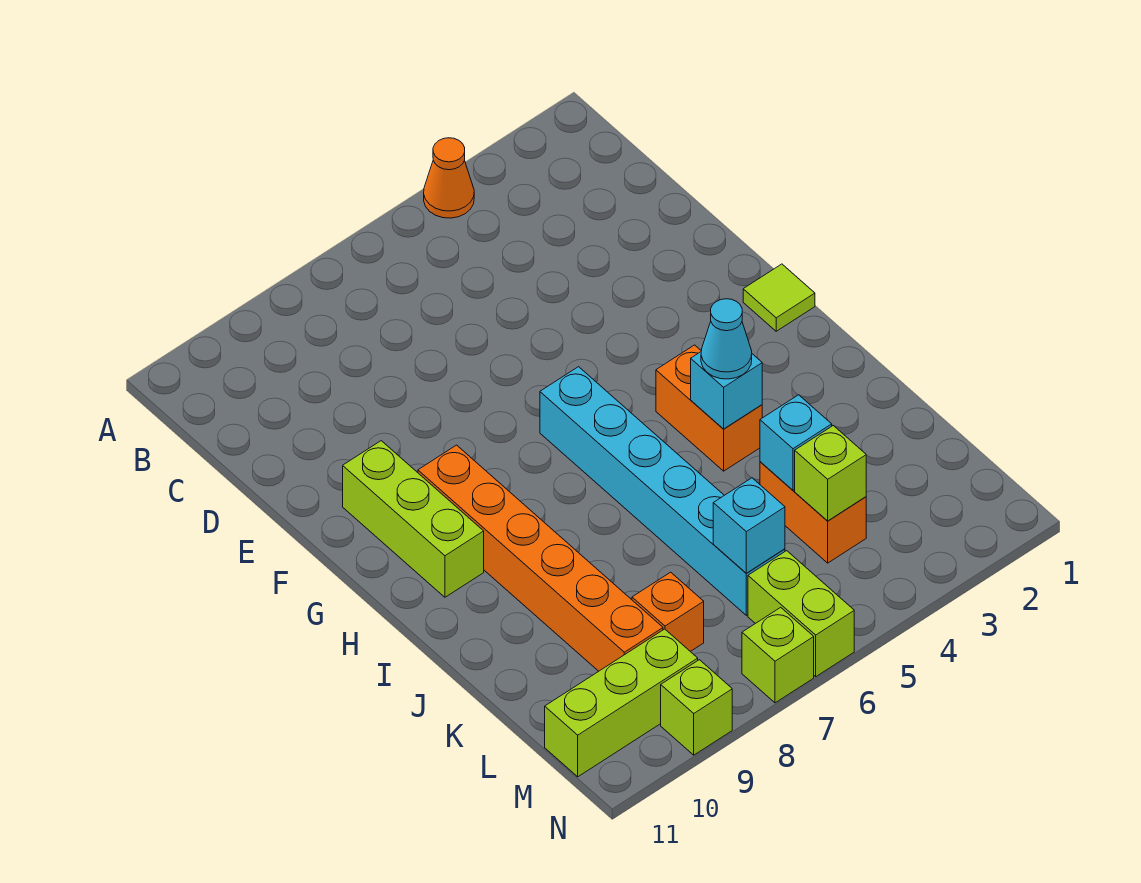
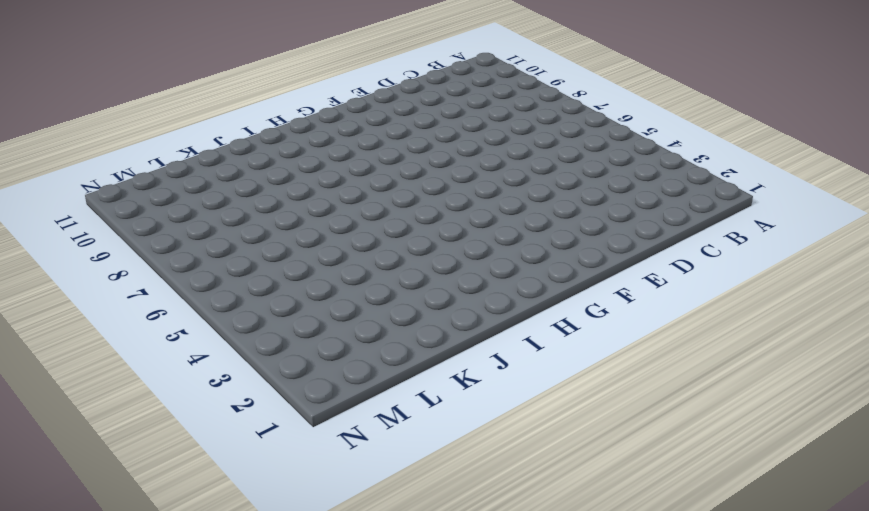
none -> orange cone A4 level 1
none -> lime brick F10:H10 level 1
none -> lime tile G1 level 1

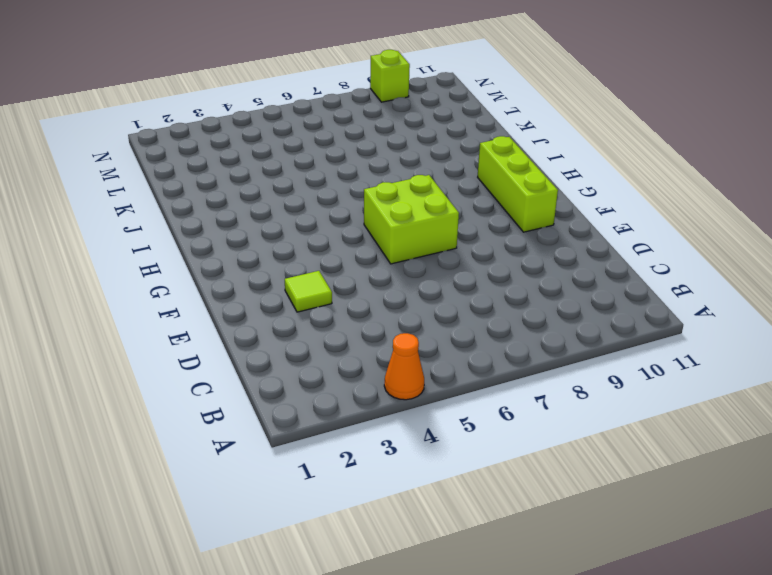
lime tile E3 level 1 -> lime tile G1 level 1
lime brick F6:G7 level 1 -> cyan brick G6:L6 level 1
none -> orange brick G9:L9 level 1
none -> orange brick H4:I4 level 1
none -> orange brick K4:L4 level 1

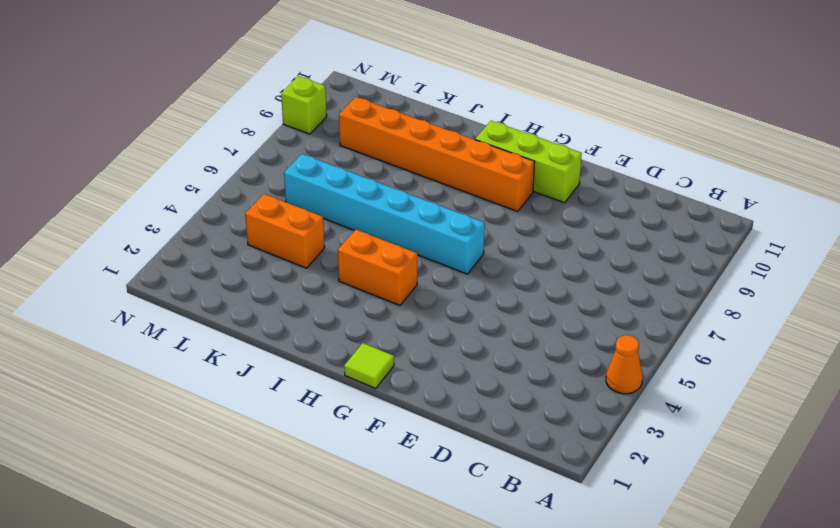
none -> orange brick L8 level 1
none -> lime brick M6:N6 level 1
none -> lime brick M9:M11 level 1

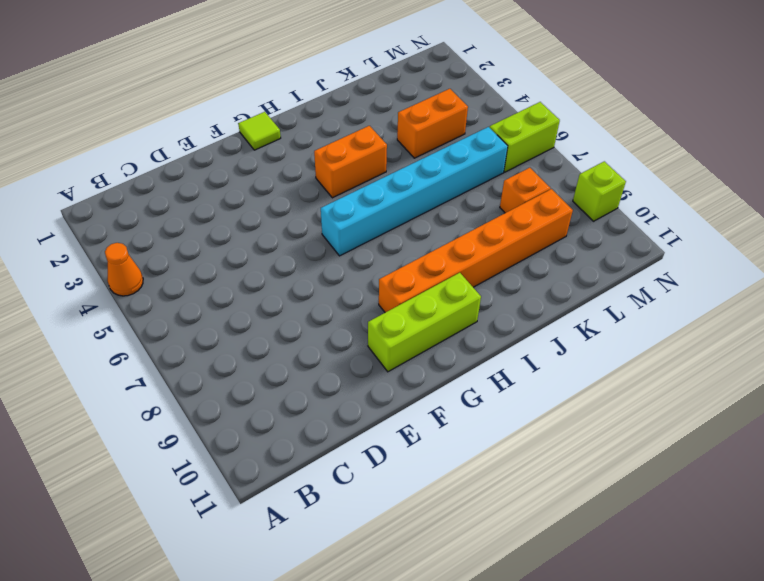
none -> lime brick M9:M11 level 1
none -> lime brick N7 level 1
none -> cyan brick I4 level 2

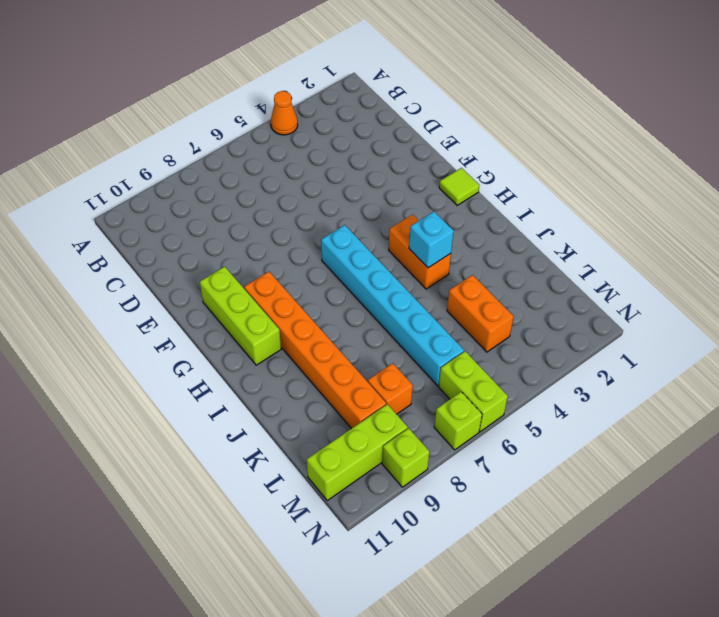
none -> cyan brick K4 level 2
none -> lime brick L4 level 2
none -> cyan brick L6 level 2

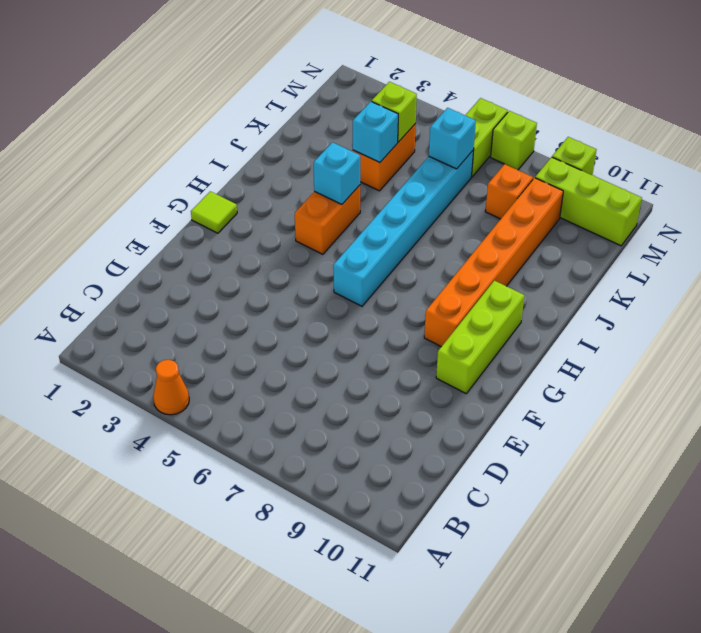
none -> cyan cone I4 level 3

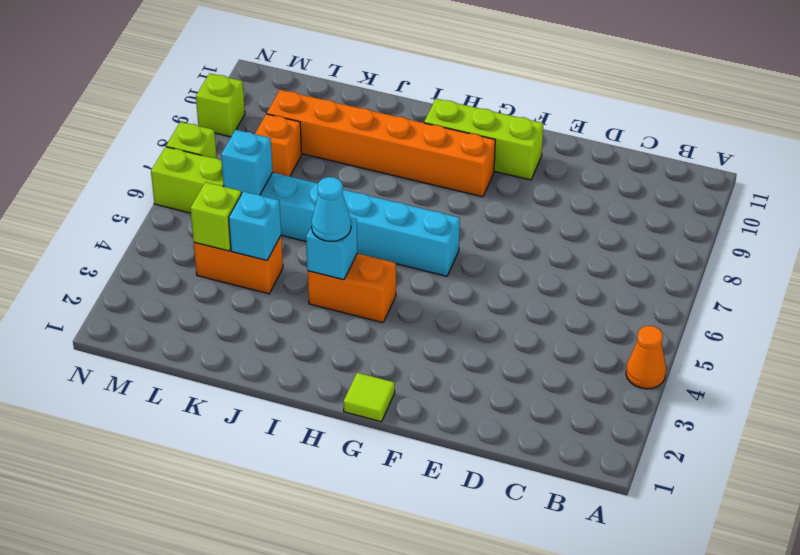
none -> lime brick M9:M11 level 1

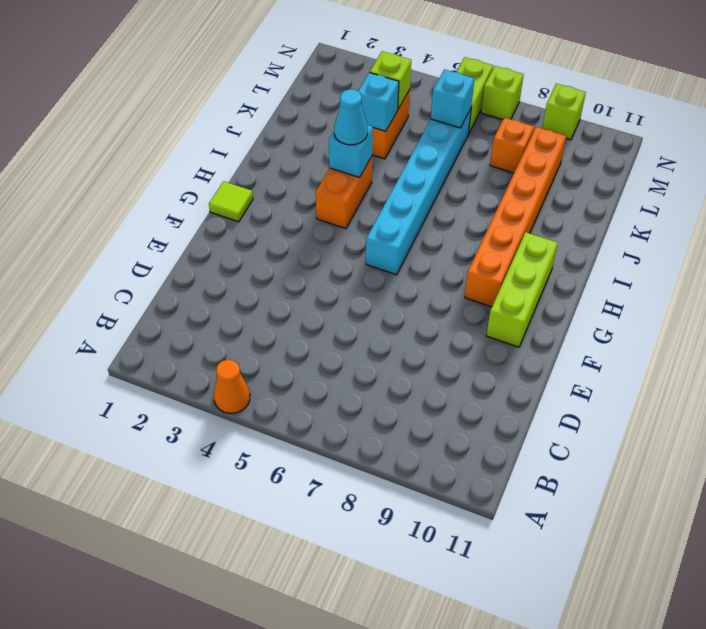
none -> lime brick M9:M11 level 1

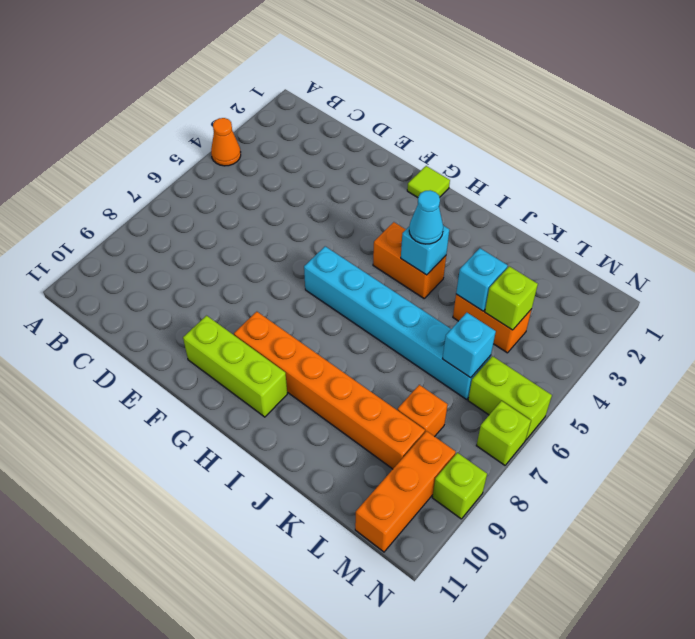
orange brick M9:M11 level 1 -> lime brick M9:M11 level 1

